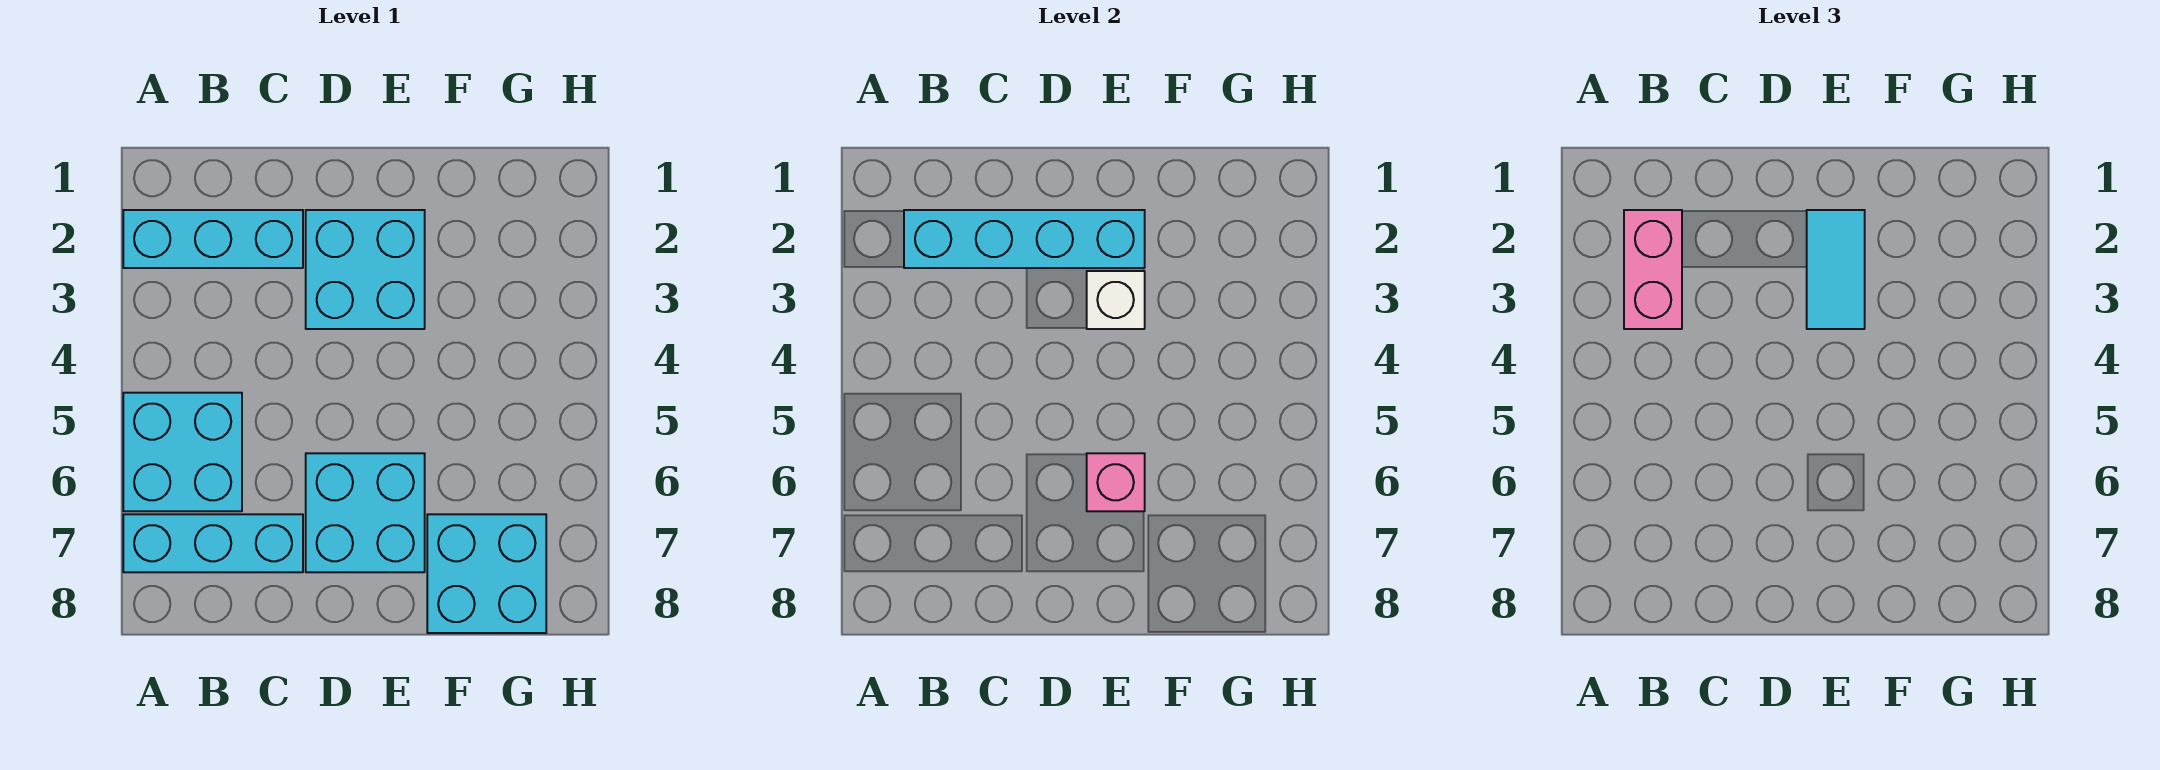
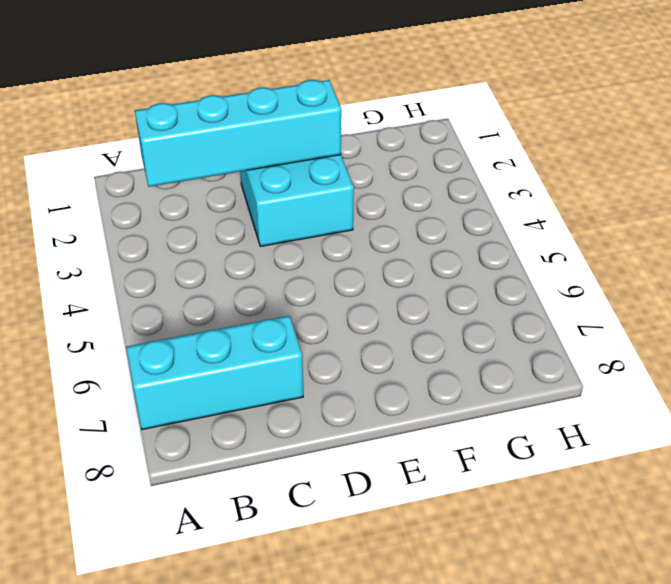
none -> cyan brick A2:C2 level 1
none -> cyan brick A5:B6 level 1

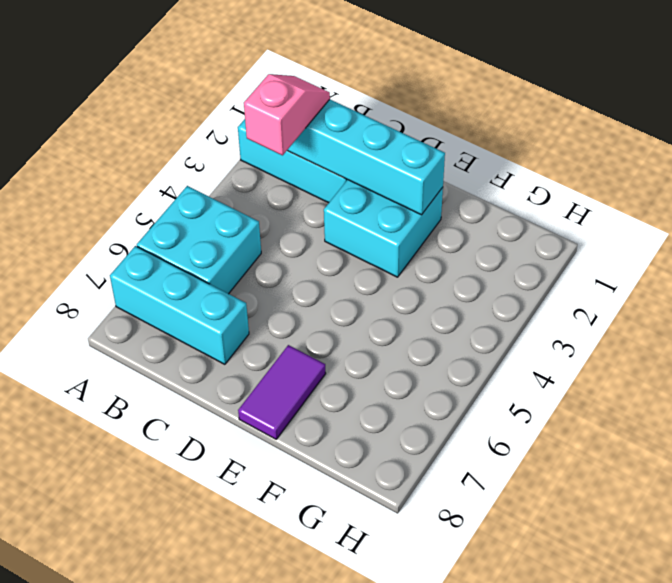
pink slope B2:B3 level 3 top 3 -> pink brick B2:B3 level 3
purple tile E7:E8 level 1 -> cyan brick D6:E7 level 1
none -> cyan brick F7:G8 level 1
none -> white brick E3 level 2

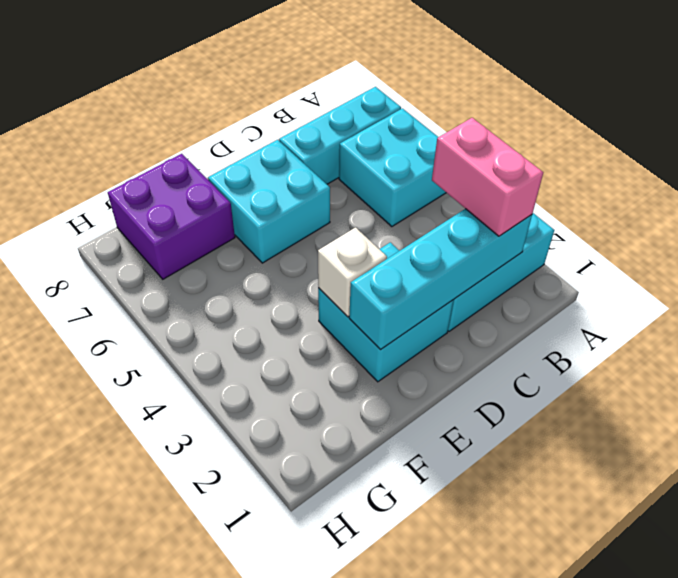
purple brick F7:G8 level 1 -> cyan brick F7:G8 level 1
none -> pink brick E6 level 2
none -> cyan tile E2:E3 level 3

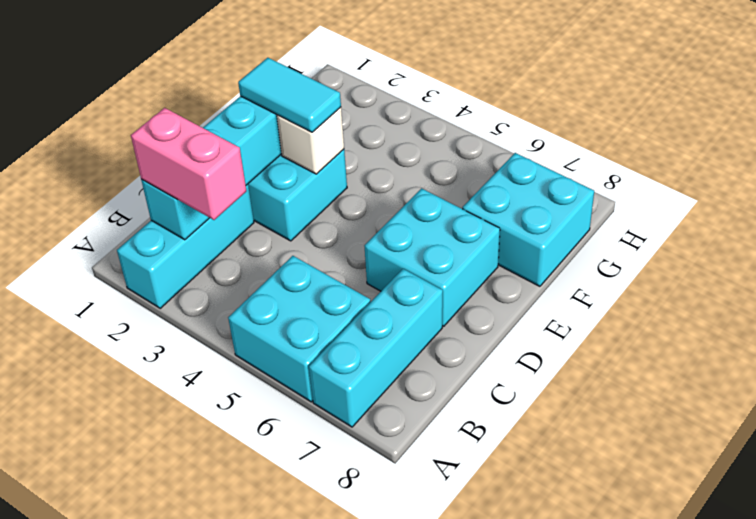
none -> pink brick E6 level 2

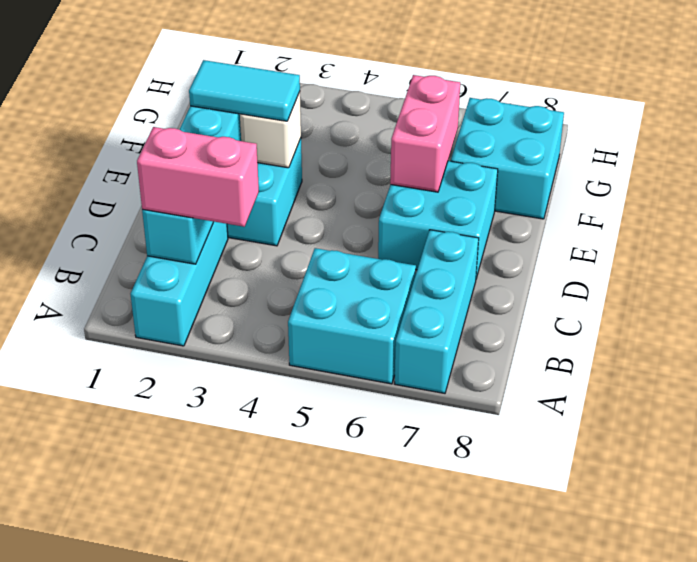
pink brick E6:F6 level 2 -> pink brick E6 level 2

